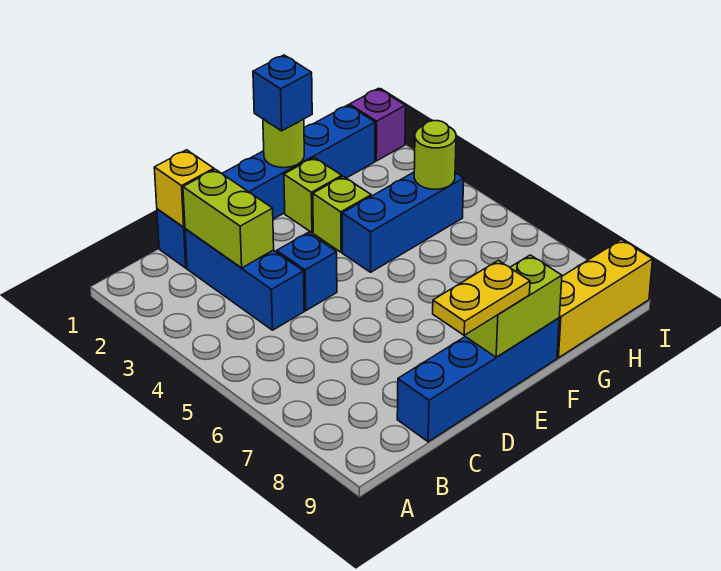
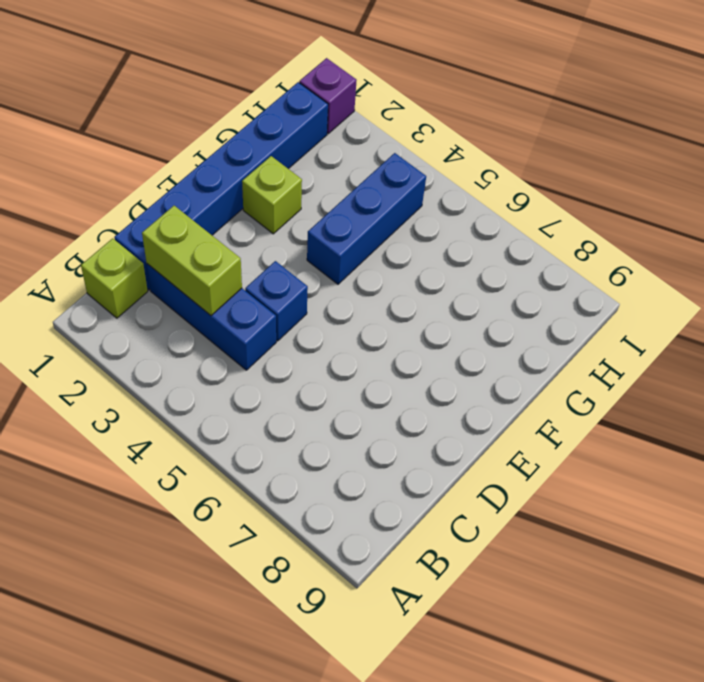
lime brick B1 level 1 -> lime brick F3 level 1
none -> blue brick C9:F9 level 1
none -> yellow brick G9:I9 level 1
none -> yellow brick C1 level 2

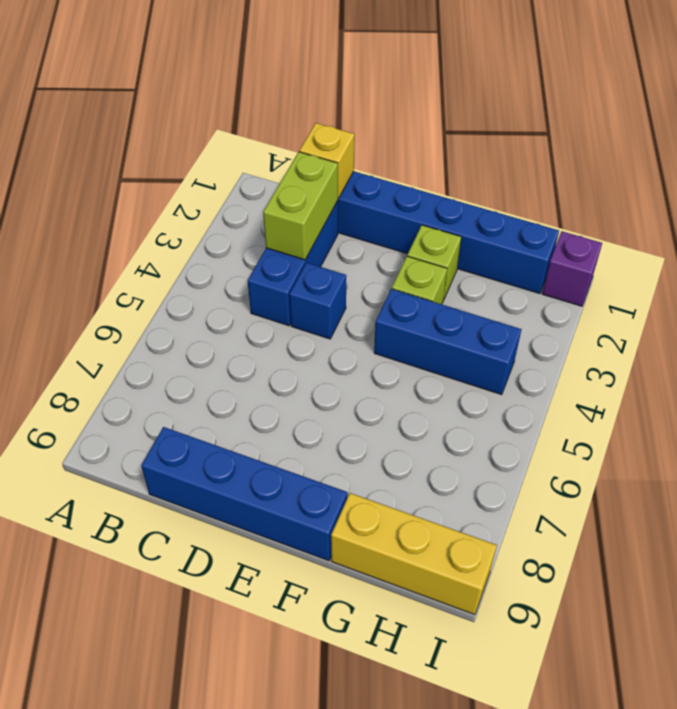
none -> lime brick E9:F9 level 2
none -> lime round brick F1 level 2
none -> lime round brick H4 level 2

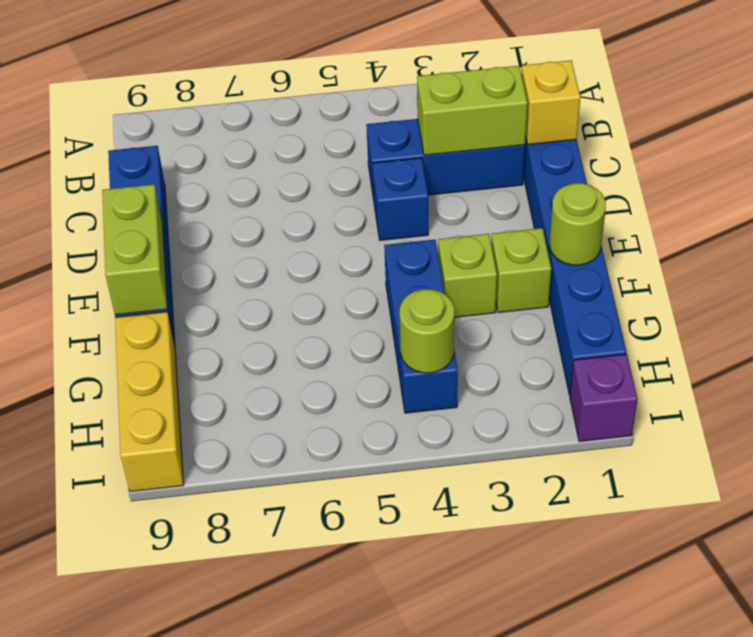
none -> yellow plate D9:E9 level 3
none -> blue brick F1 level 3

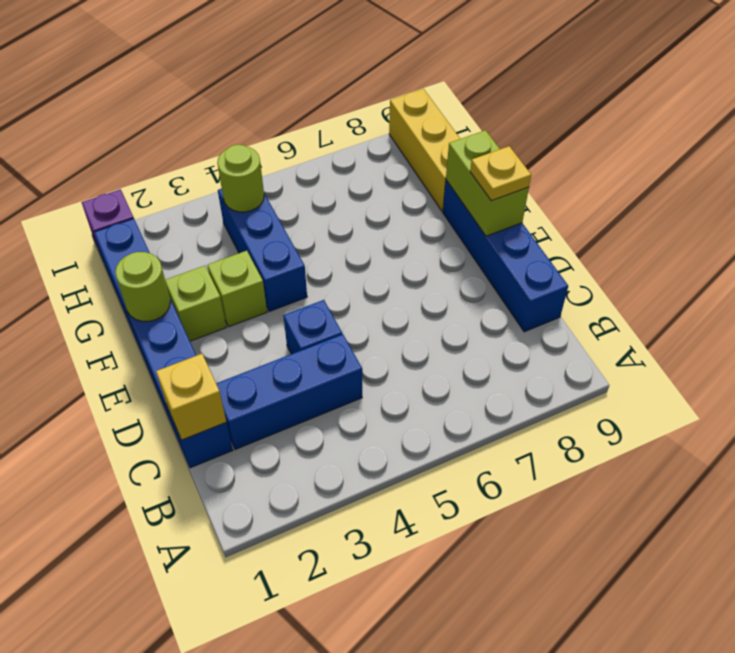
yellow plate E9 level 3 -> yellow plate D9:E9 level 3
none -> lime brick C2:C3 level 2
none -> blue brick F1 level 3

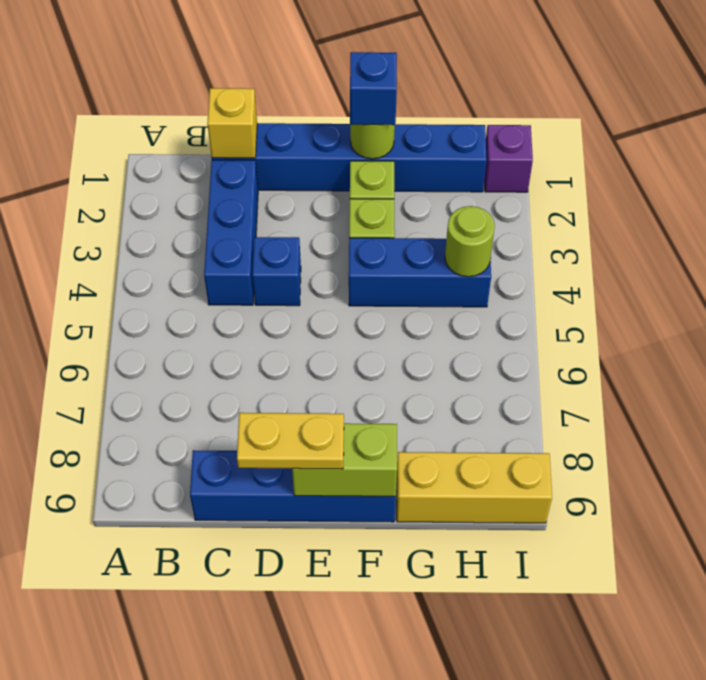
none -> lime brick C2:C3 level 2

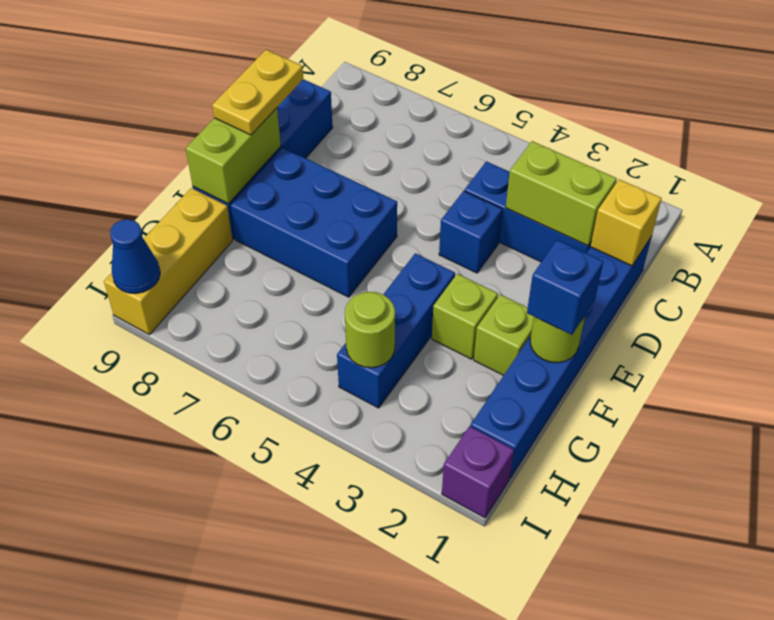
blue brick E6:F8 level 1 -> none
blue cone I9 level 2 -> none

